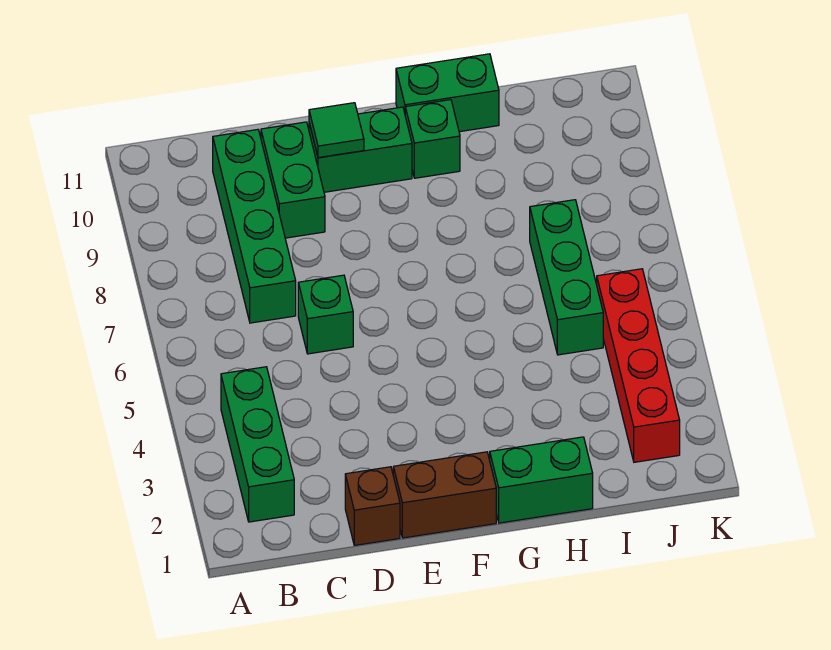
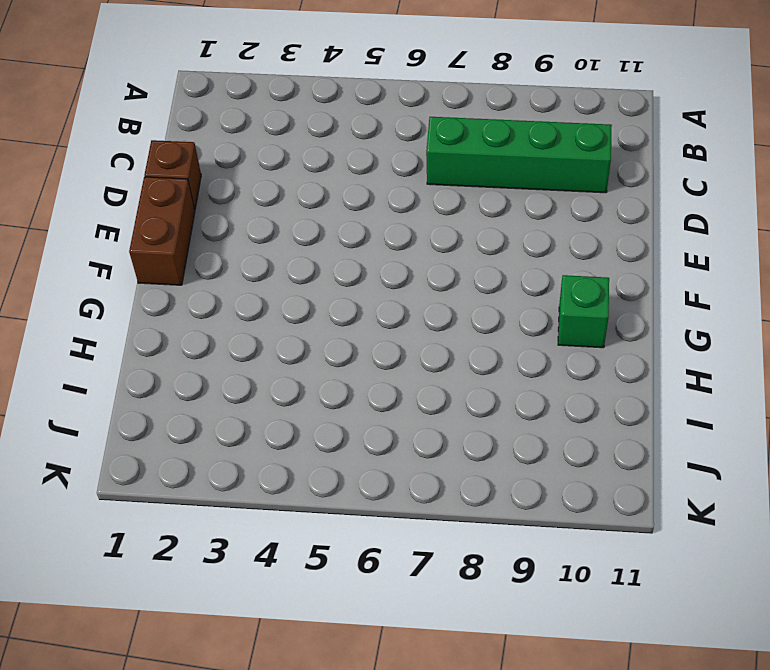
none -> green brick B2:B4 level 1
none -> green brick D6 level 1
none -> green brick D9:D10 level 1

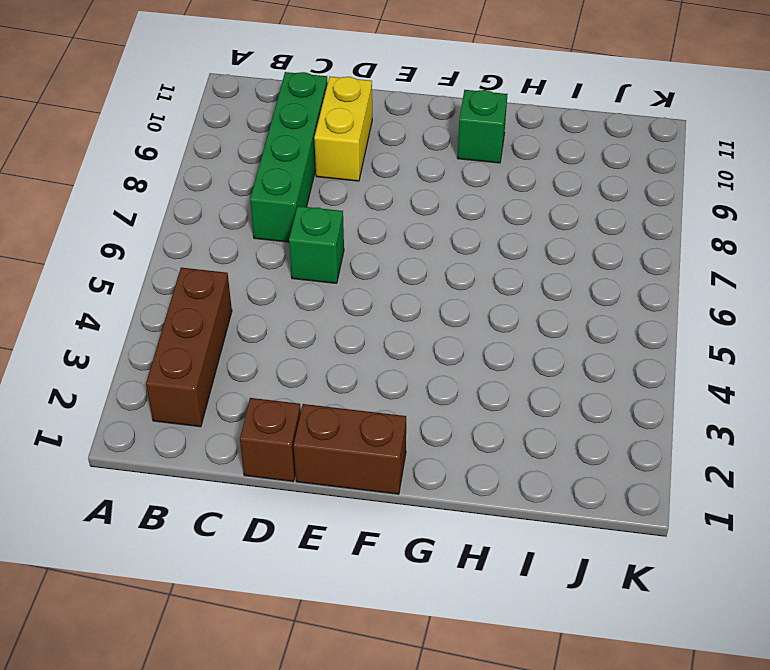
brown brick B2:B4 level 1 -> green brick B2:B4 level 1
yellow brick D9:D10 level 1 -> green brick D9:D10 level 1
none -> green brick E10:F10 level 1
none -> green brick G1:H1 level 1
none -> green brick G11:H11 level 1

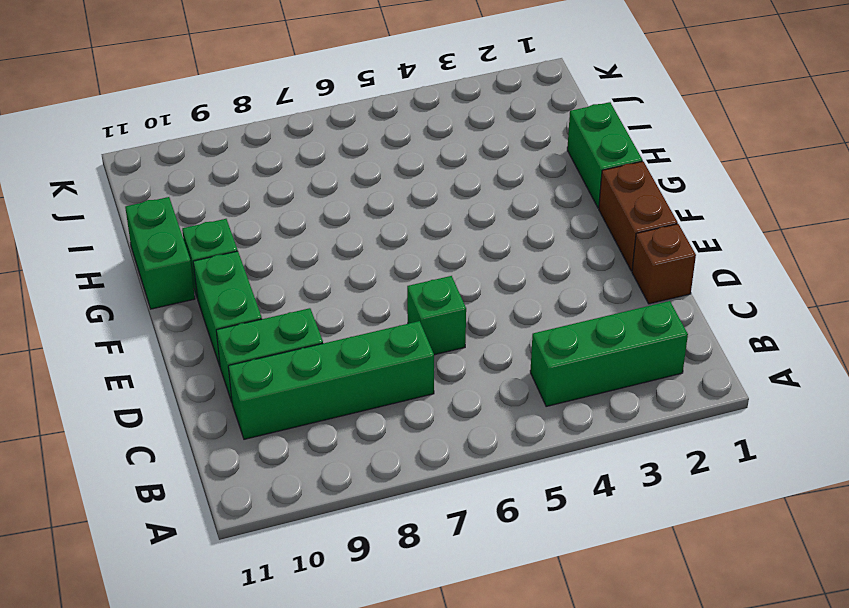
none -> green brick I5:I7 level 1
none -> red brick J2:J5 level 1
none -> green tile E10 level 2

